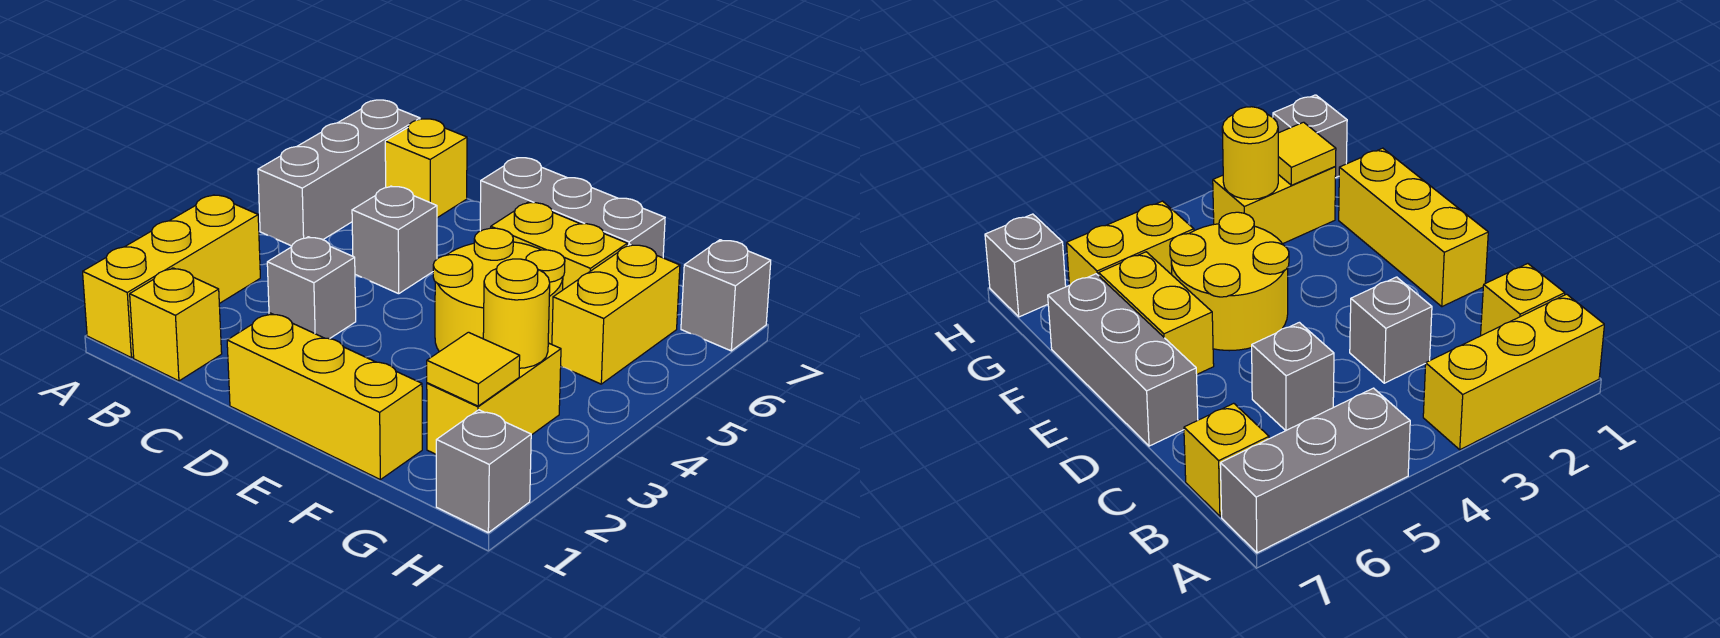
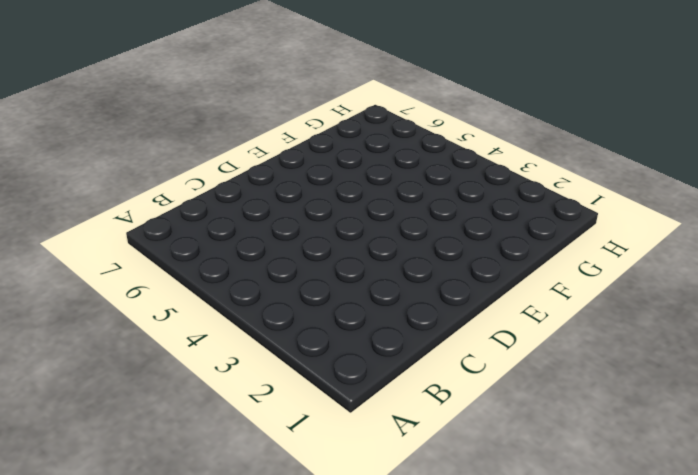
none -> yellow brick A1:A3 level 1
none -> grey brick A5:A7 level 1
none -> yellow brick B1 level 1

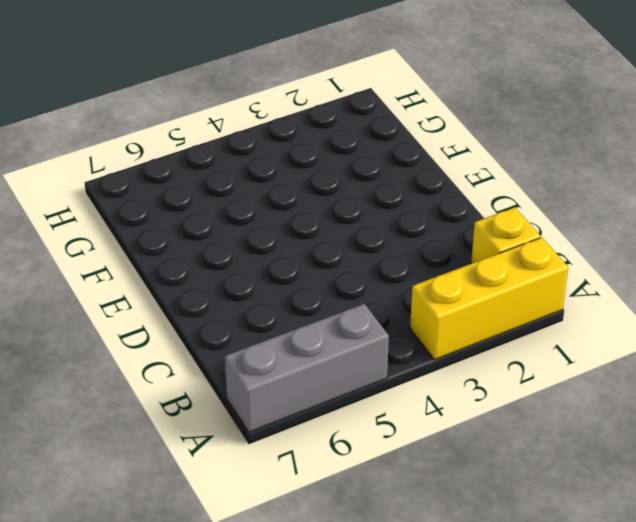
none -> yellow brick B7 level 1
none -> grey brick C3 level 1
none -> grey brick C5 level 1

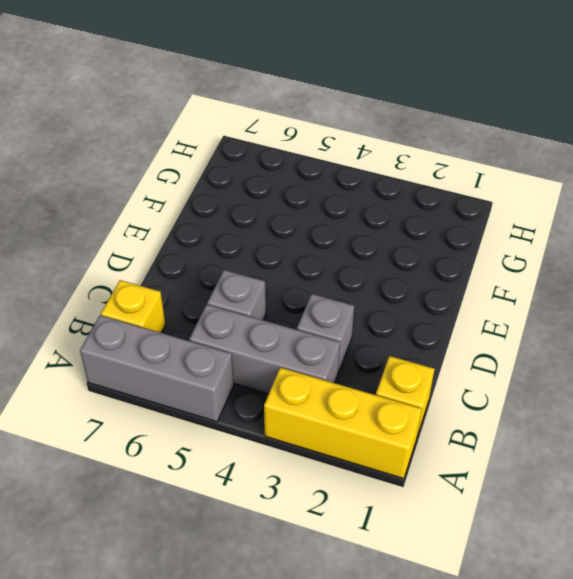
grey brick B3:B5 level 1 -> grey brick D7:F7 level 1
none -> yellow brick D1:F1 level 1
none -> yellow round brick E4:F5 level 1
none -> yellow brick E6:F6 level 1

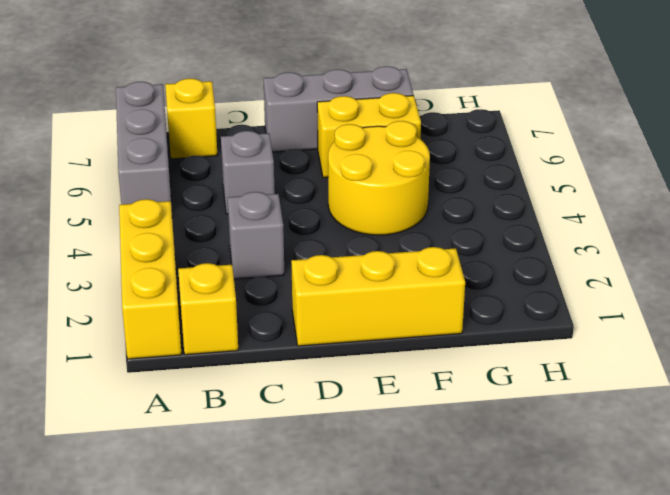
none -> yellow brick G2:G3 level 1
none -> yellow brick G5:G6 level 1
none -> grey brick H1 level 1

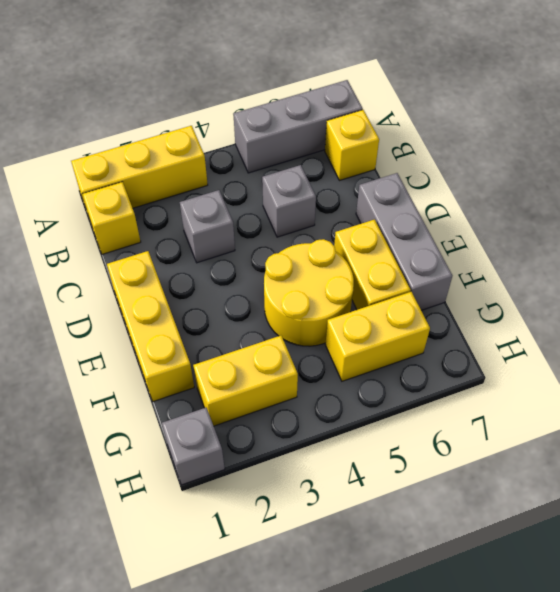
none -> grey brick H7 level 1
none -> yellow tile G2 level 2
none -> yellow round brick G3 level 2

